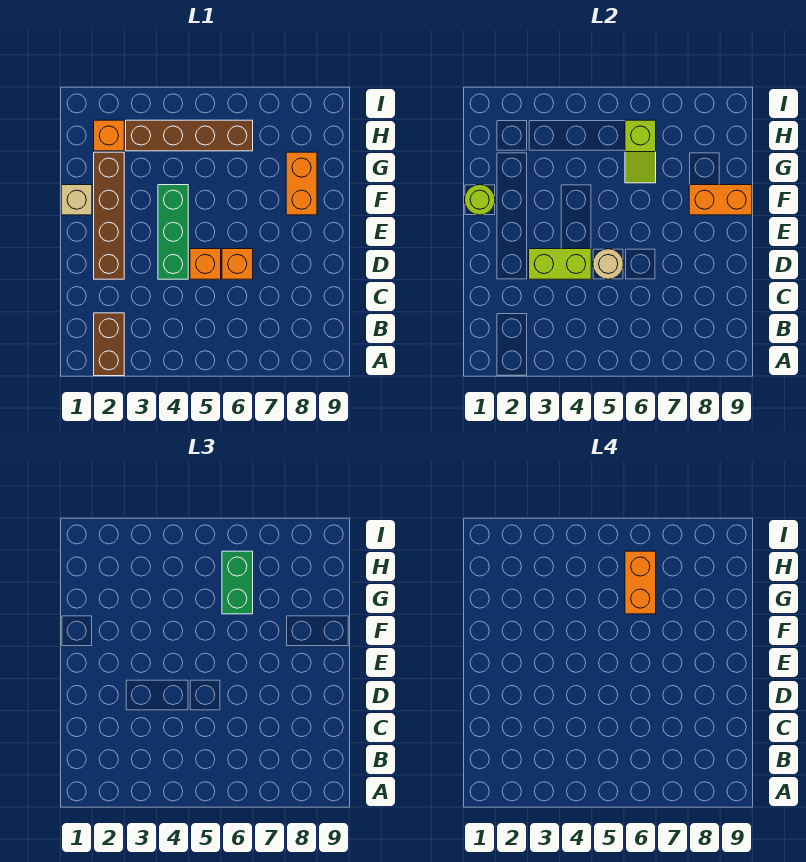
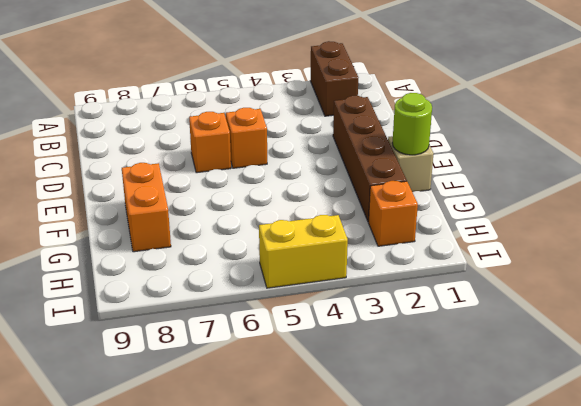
yellow brick I4:I5 level 1 -> none
none -> green brick D4:F4 level 1
none -> brown brick H3:H6 level 1
none -> lime brick D3:D4 level 2

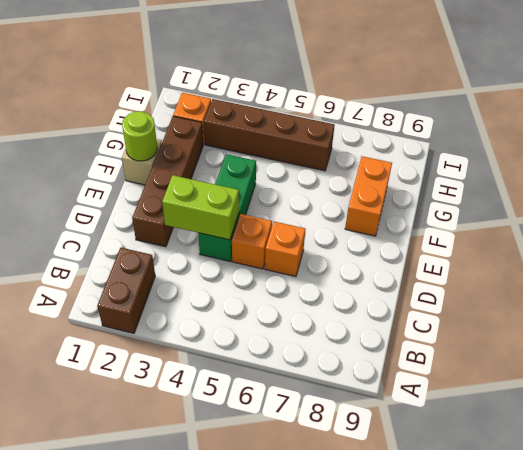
none -> tan round brick D5 level 2
none -> orange brick F8:F9 level 2
none -> lime slope G6:H6 level 2 top H

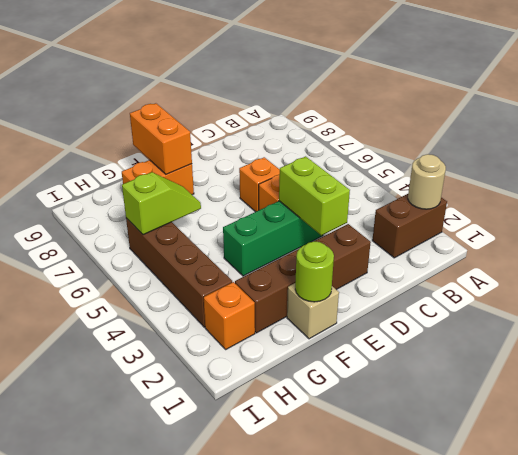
tan round brick A2 level 2 -> tan round brick D5 level 2
none -> green brick G6:H6 level 3
none -> orange brick G6:H6 level 4

